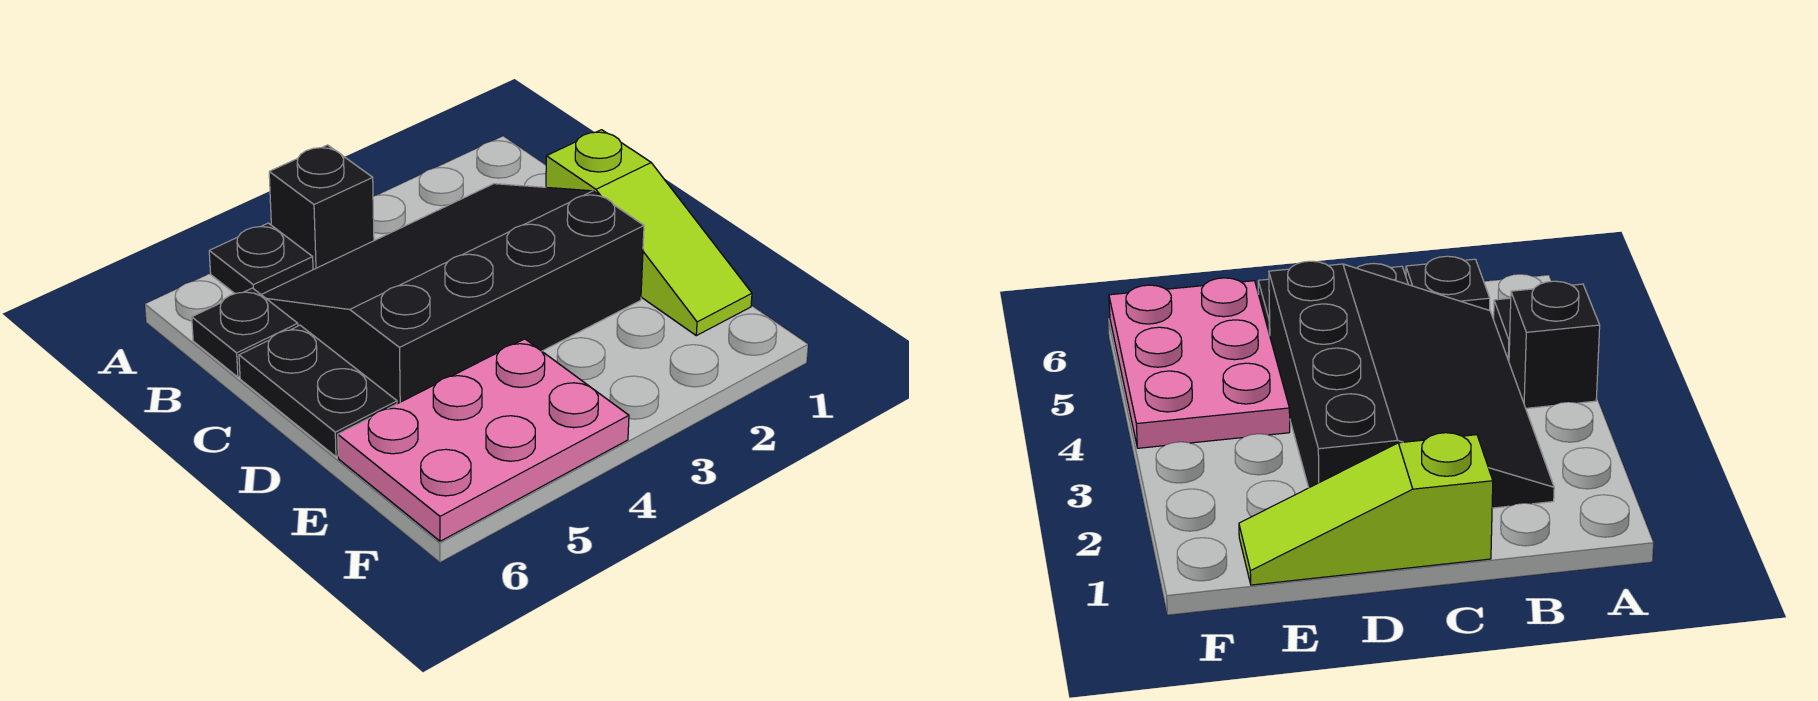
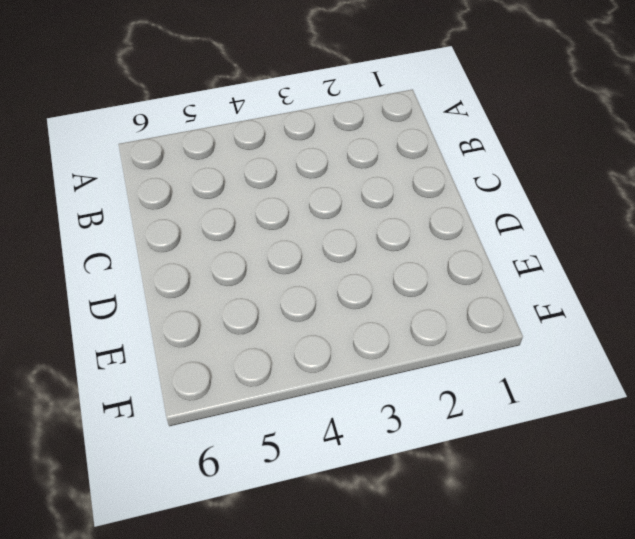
none -> black brick A4 level 1
none -> black plate A5 level 1

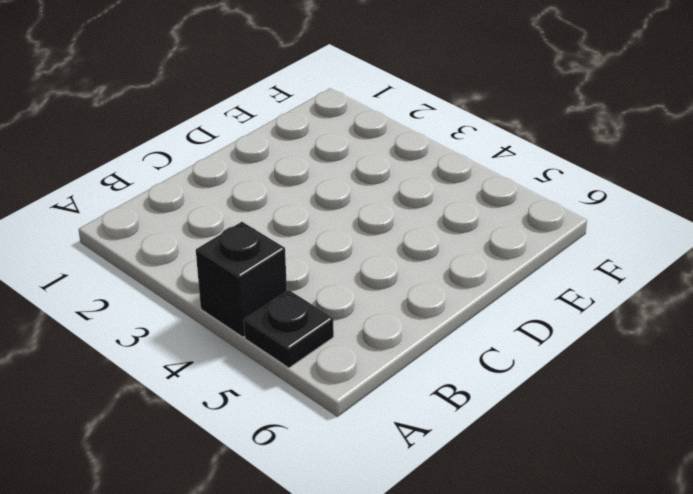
none -> black slope B2:D5 level 1 top D
none -> black plate B6 level 1

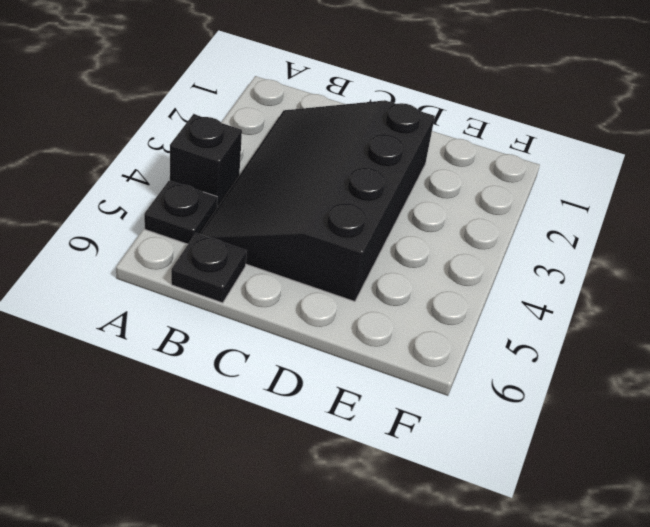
none -> lime slope C1:E1 level 1 top C
none -> black plate C6:D6 level 1

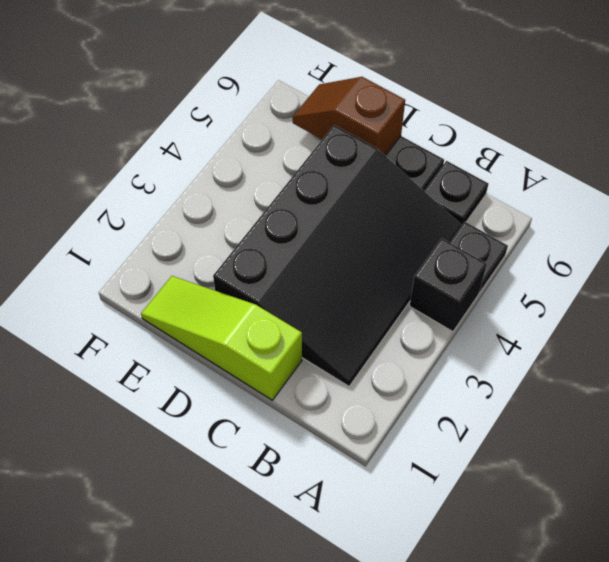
brown slope D6:E6 level 2 top D -> none
none -> pink plate E4:F6 level 1

